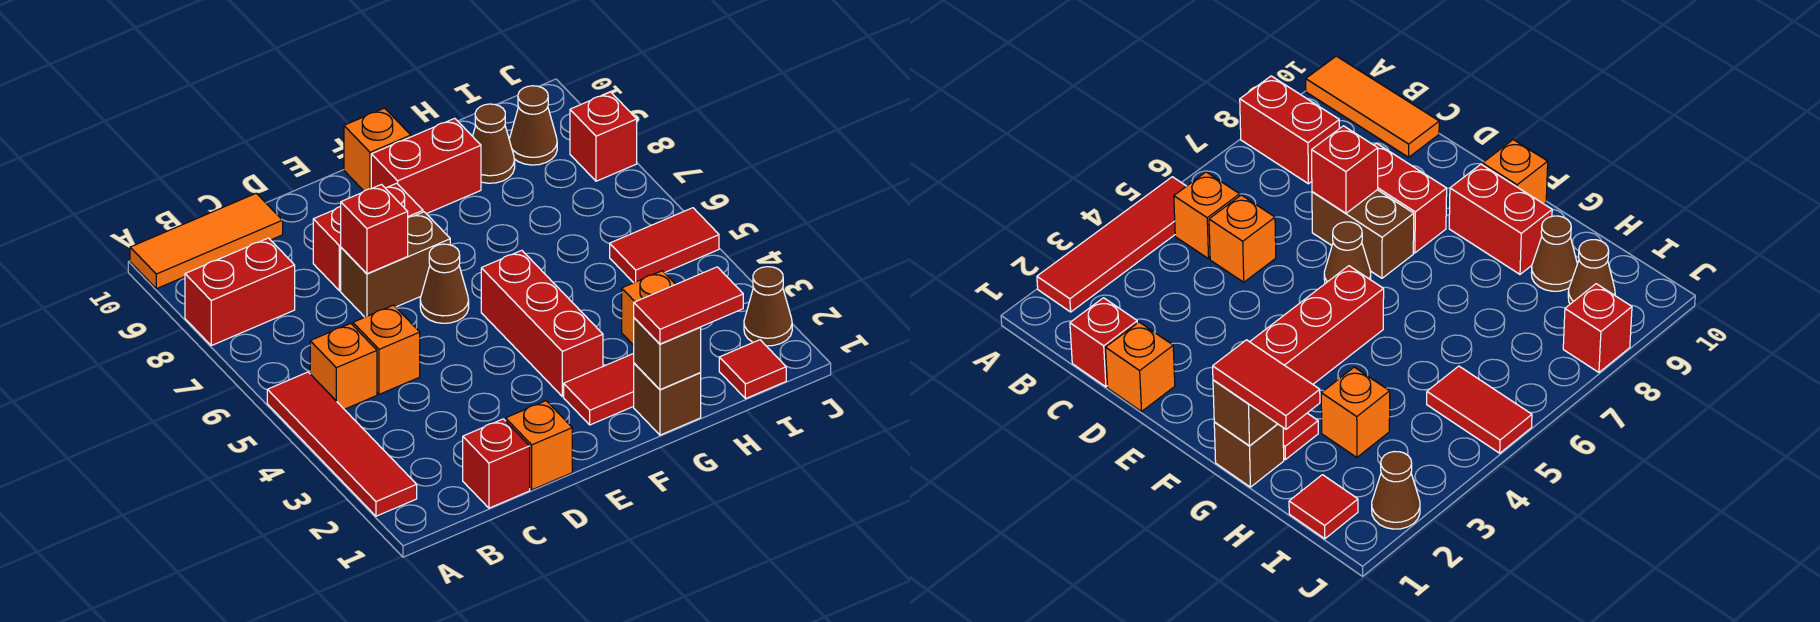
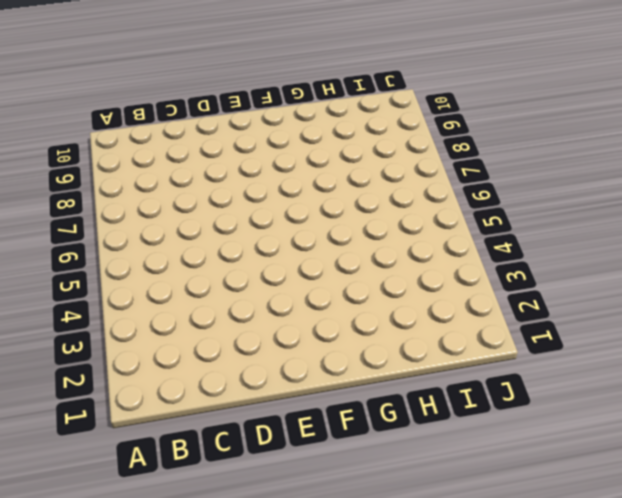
none -> red tile A2:A5 level 1
none -> red brick A8:B8 level 1
none -> orange tile A10:C10 level 1

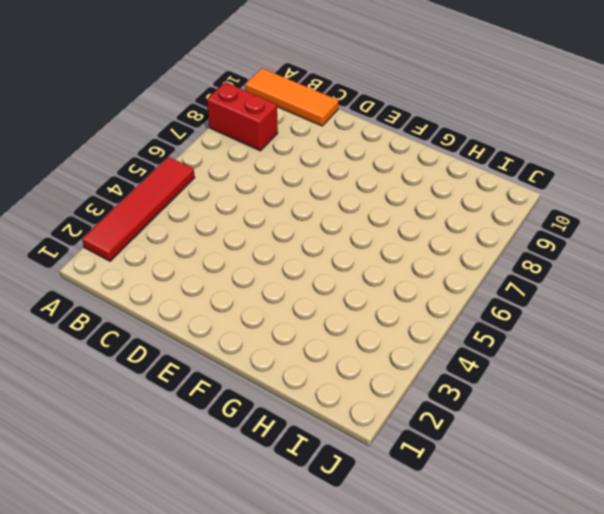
none -> orange brick B5 level 1
none -> red brick C1 level 1
none -> orange brick C5 level 1

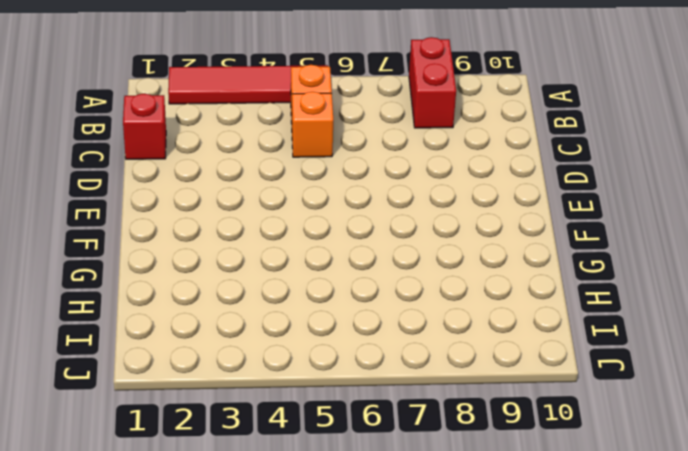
none -> orange tile A10:C10 level 1
none -> orange brick D1 level 1
none -> brown brick D7:E7 level 1

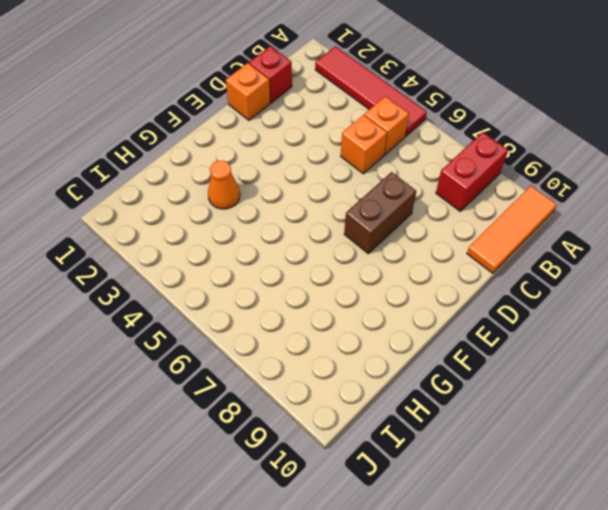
orange cone G3 level 1 -> none
none -> red brick D8:E8 level 1
none -> brown cone E6 level 1
none -> red tile F2:G2 level 1

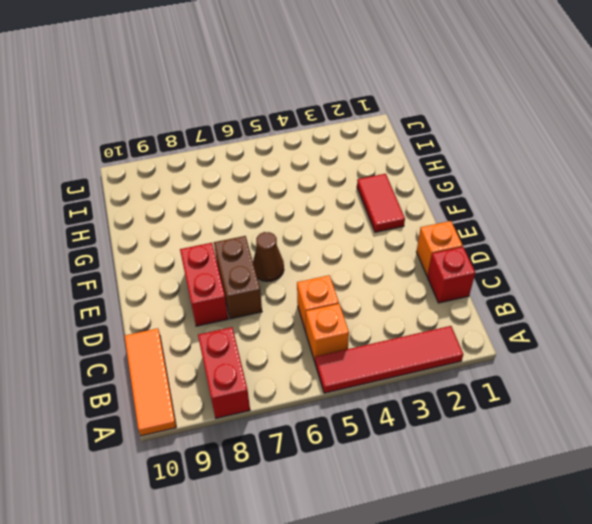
none -> red brick F3:F5 level 1
none -> red brick F9:G9 level 1
none -> orange brick F10 level 1

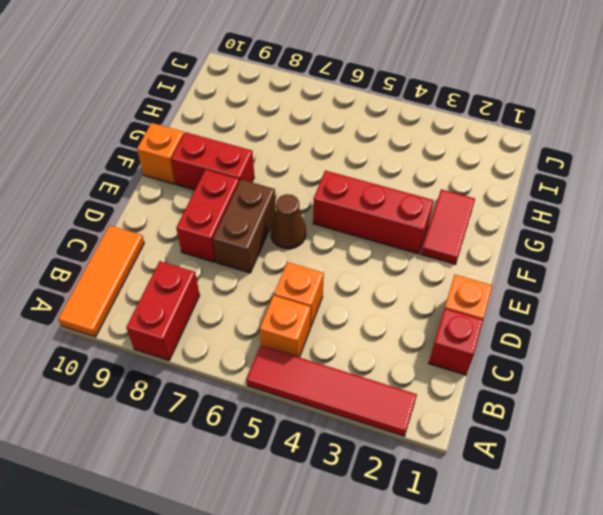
red brick F8:F9 level 1 -> red brick F9:G9 level 1
none -> brown brick G1 level 1
none -> orange brick H3 level 1
none -> brown cone H9 level 1

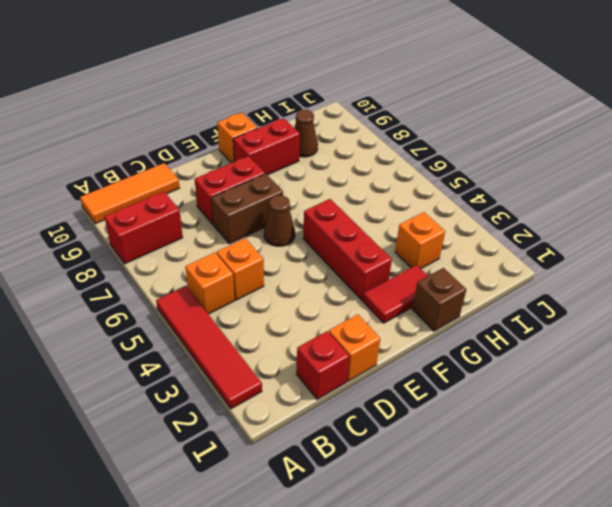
none -> red tile I1 level 1
none -> red tile I5:J5 level 1
none -> brown cone I9 level 1

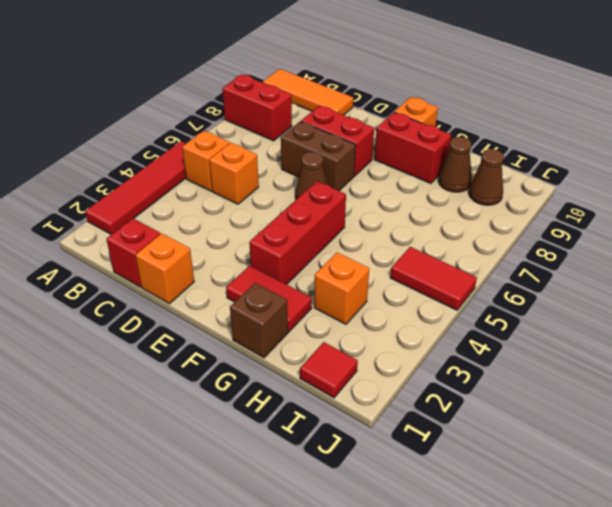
none -> brown cone J2 level 1
none -> red brick J8 level 1
none -> red brick D7 level 2

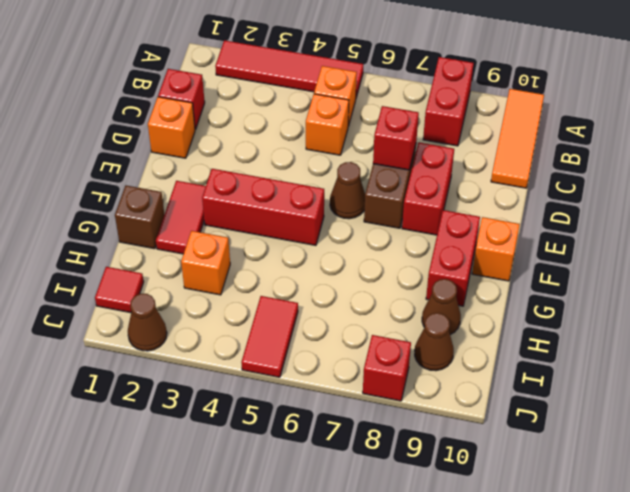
none -> brown brick G1 level 2
none -> red tile G1:H1 level 3

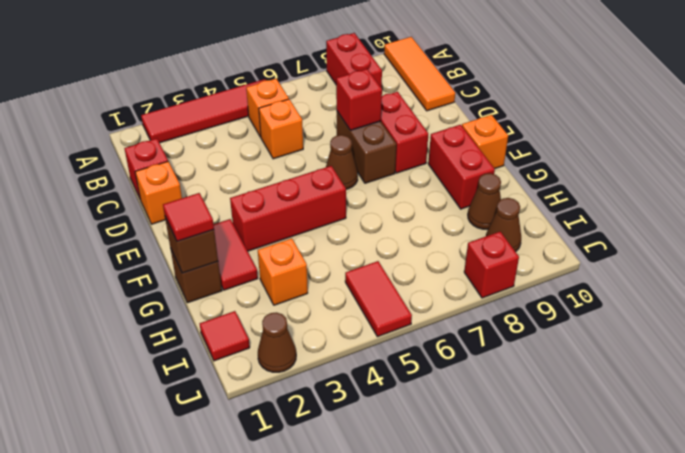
red tile G1 level 3 -> red tile G1:H1 level 3

